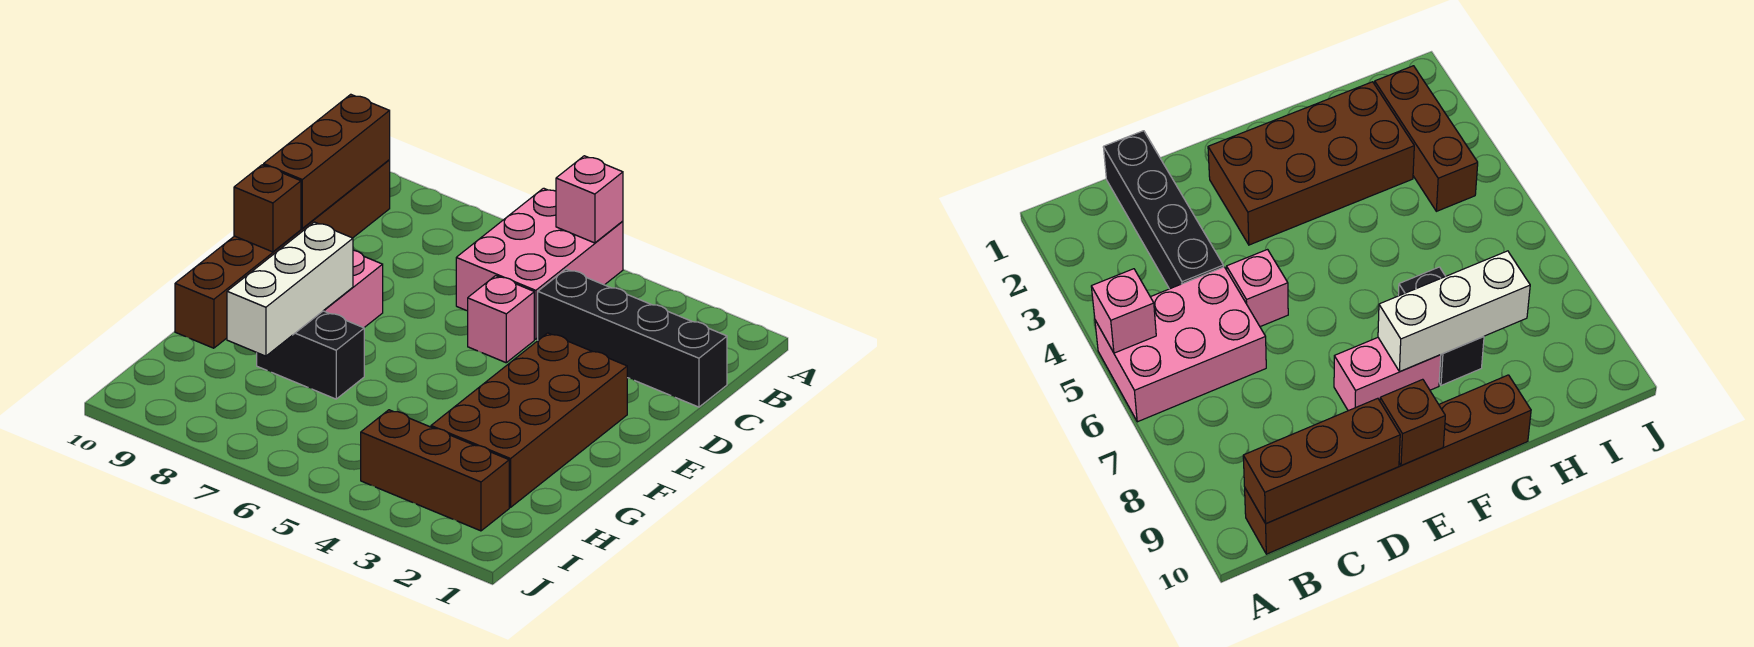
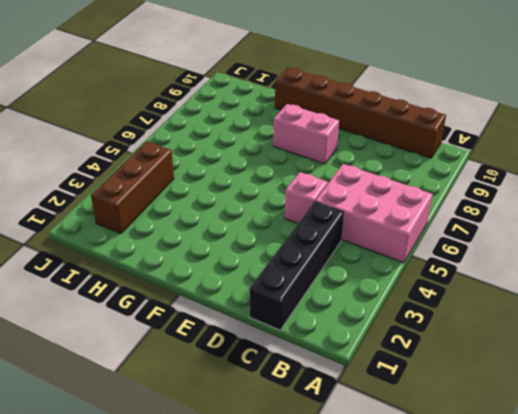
none -> brown brick E2:H3 level 1
none -> black brick G7:G8 level 1
none -> pink brick A5 level 2

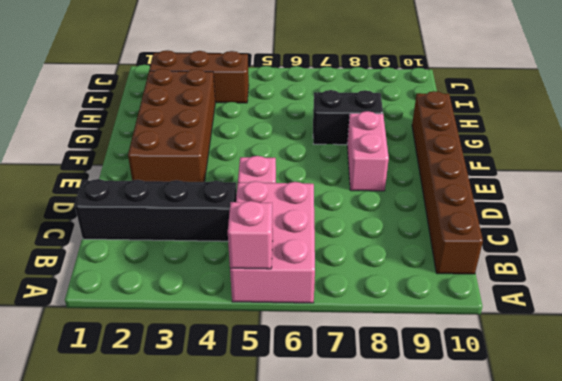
none -> brown brick B10:D10 level 2
none -> brown brick E10 level 2
none -> white brick F8:H8 level 2

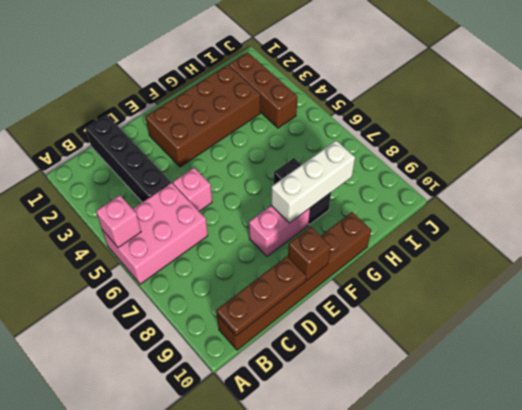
brown plate B10:D10 level 2 -> brown brick B10:D10 level 2

